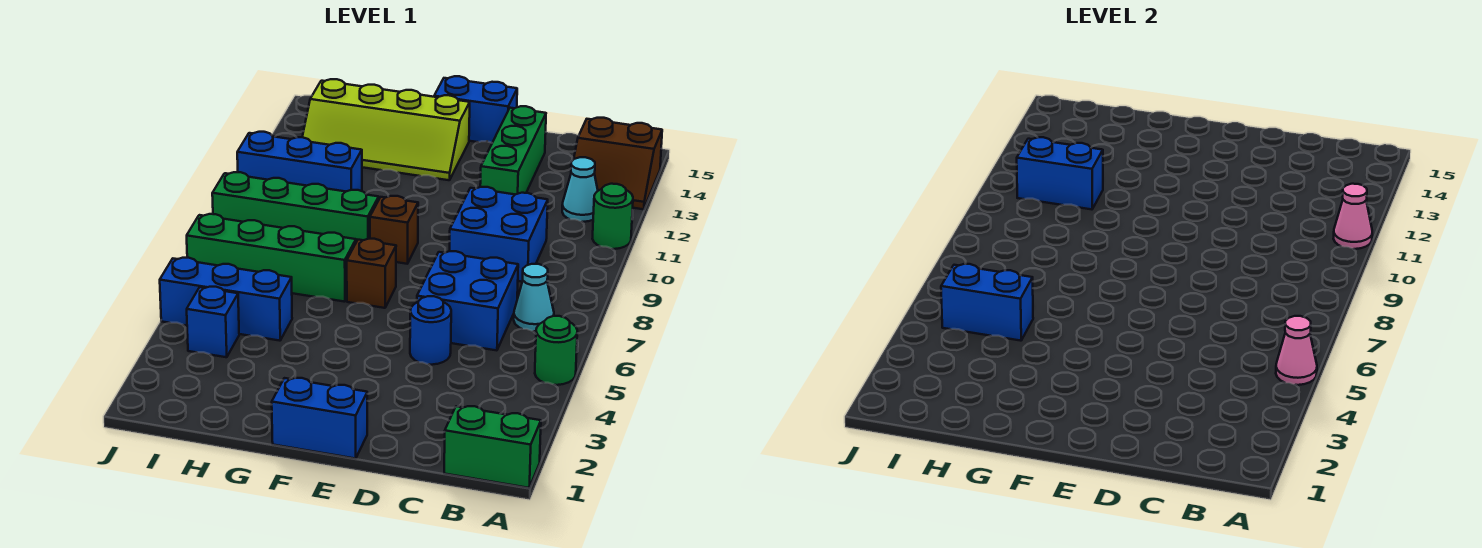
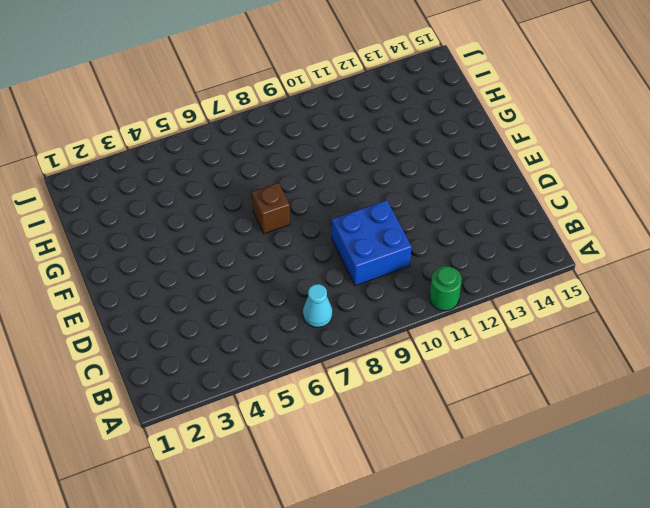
none -> green brick A1:B1 level 1
none -> green round brick A5 level 1
none -> brown slope A13:B14 level 1 top 14

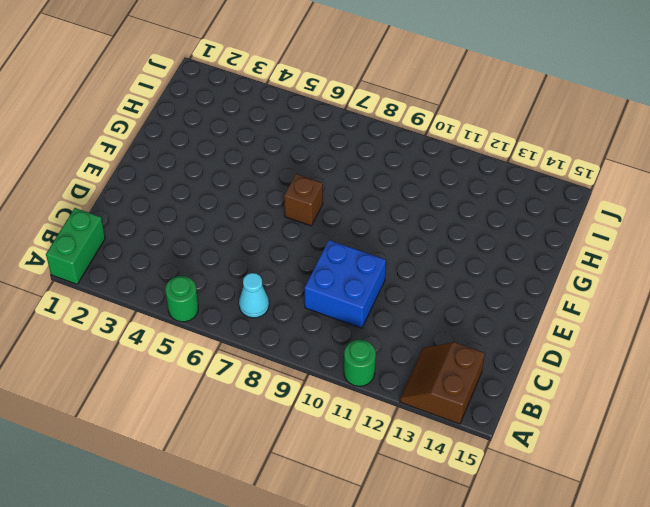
none -> cyan cone B12 level 1
none -> blue brick C6:D7 level 1
none -> blue round brick D5 level 1

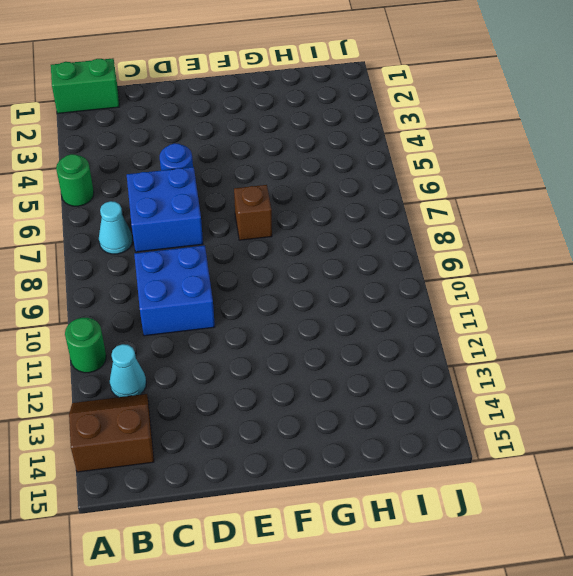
none -> green brick D12:D14 level 1
none -> blue brick E1:F1 level 1
none -> blue brick E15:F15 level 1

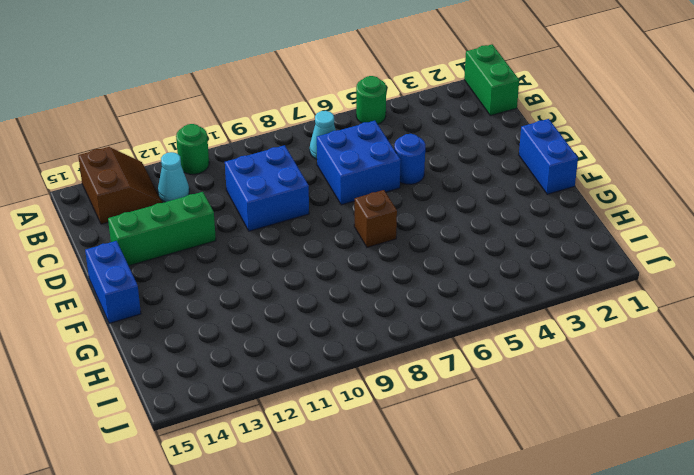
none -> brown brick F9 level 1
none -> lime slope F13:I14 level 1 top 14
none -> green brick G7:J7 level 1

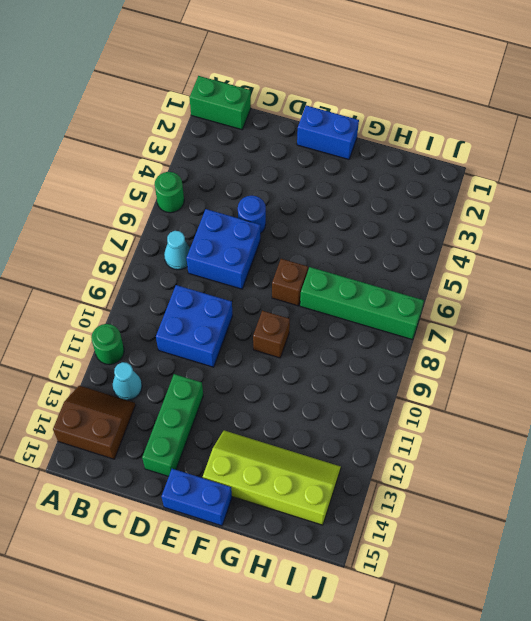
none -> green brick G9:J9 level 1
none -> blue brick H5:J5 level 1
none -> blue brick H11:J11 level 1

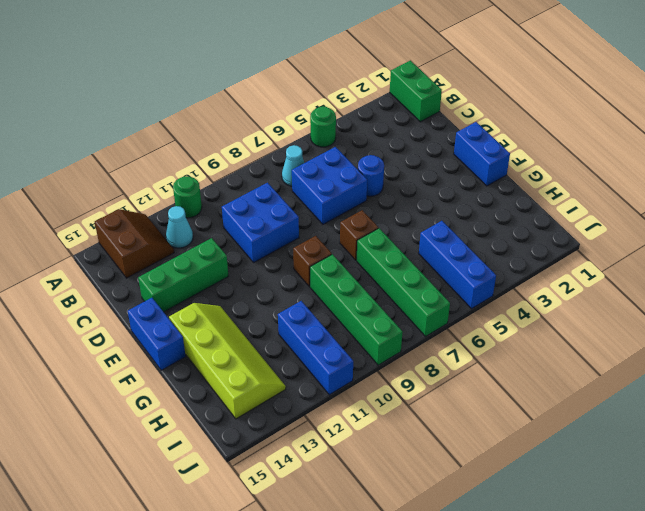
none -> blue brick I4 level 1
none -> pink cone A5 level 2
none -> pink cone A11 level 2

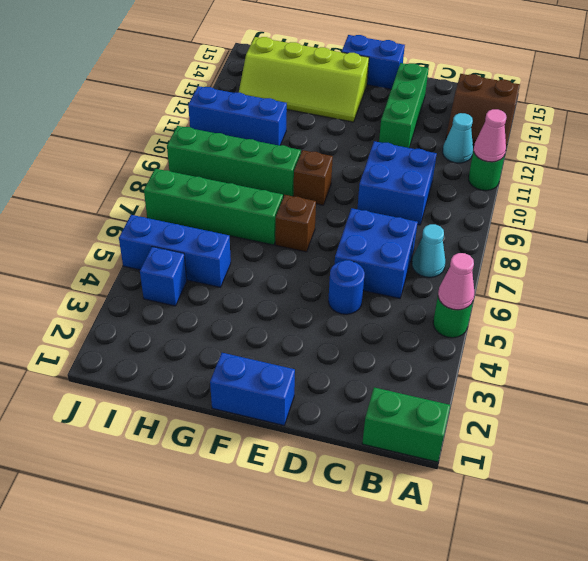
none -> blue brick H5:I5 level 2
none -> blue brick H11:I11 level 2

